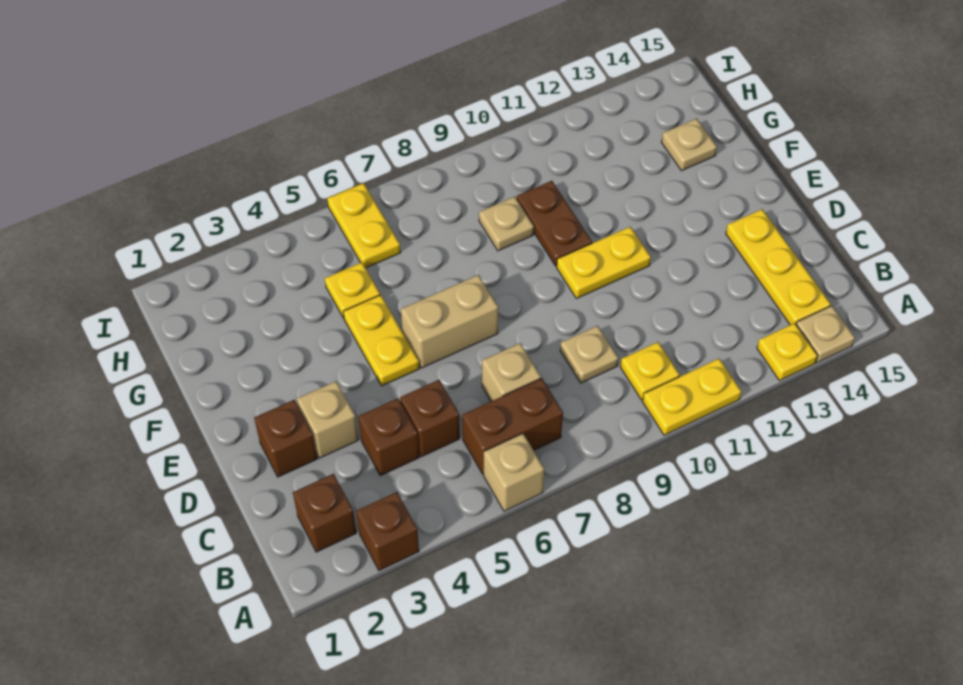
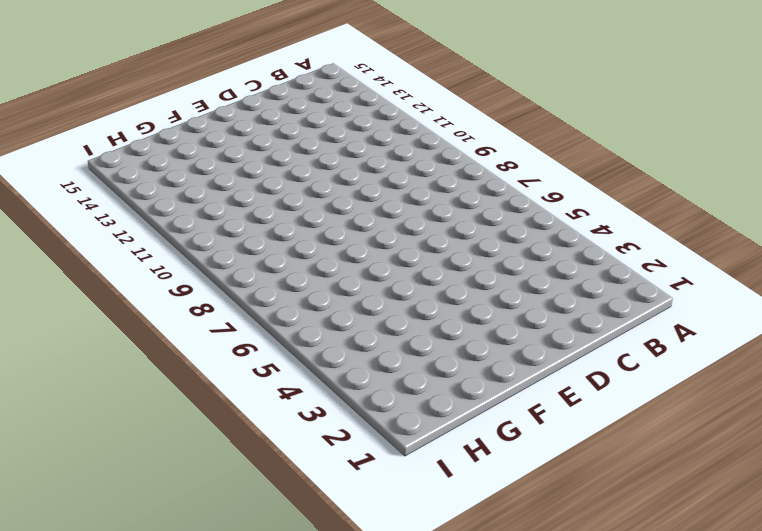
none -> brown brick A3 level 1
none -> tan brick A6 level 1
none -> yellow plate A10:A11 level 1

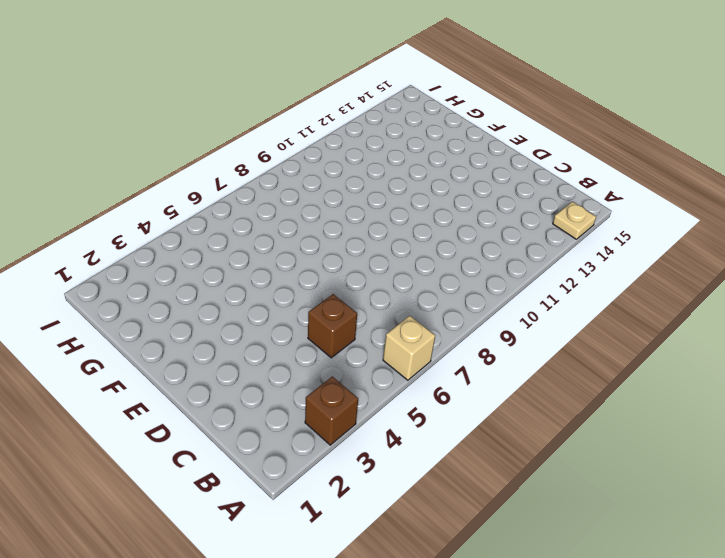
none -> yellow plate A10:A11 level 1
none -> yellow plate A13 level 1
none -> brown brick B2 level 1

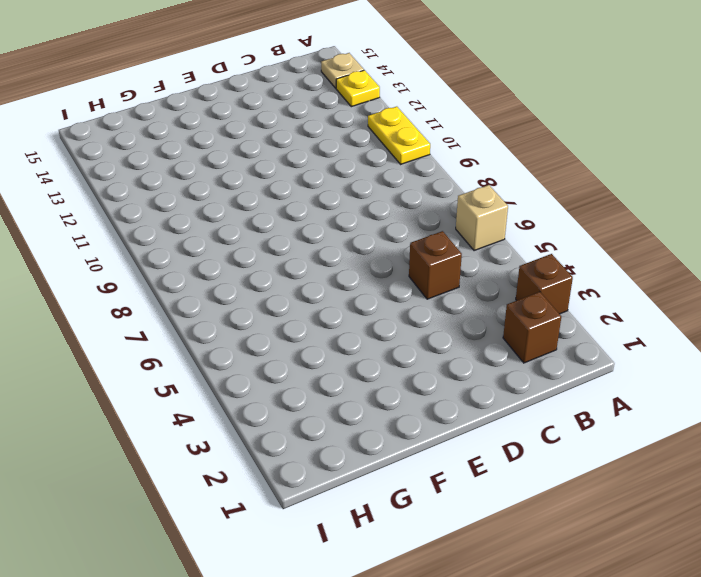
none -> brown brick B6:B7 level 1
none -> yellow plate B10 level 1
none -> yellow plate B14:D14 level 1

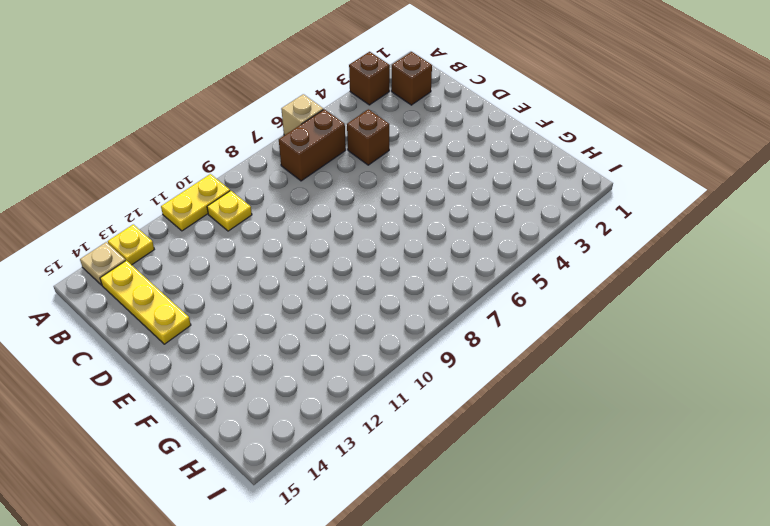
none -> brown brick C4 level 1
none -> tan brick C7 level 1
none -> tan plate C9 level 1

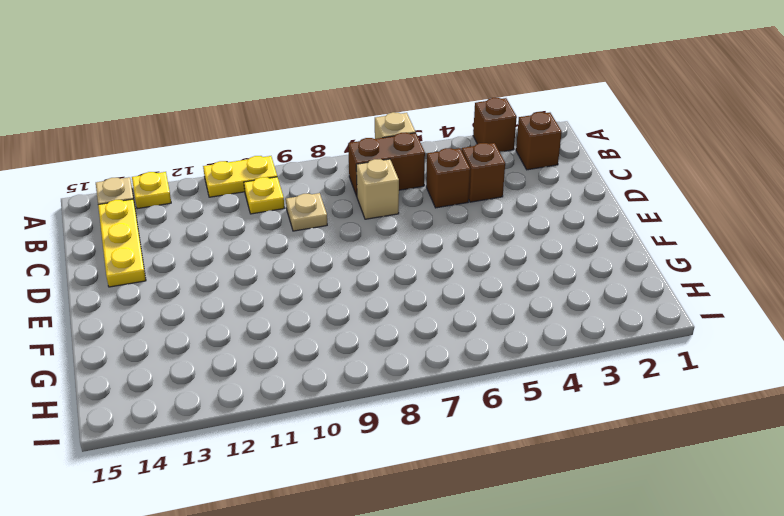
none -> brown brick D2 level 1
none -> tan brick D3 level 1
none -> yellow plate E5:F5 level 1

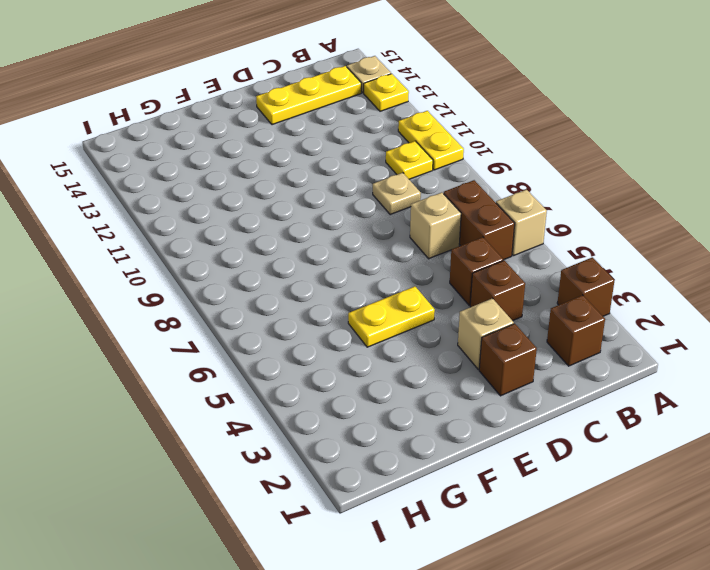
none -> tan brick E6:E7 level 1
none -> yellow plate E10:E11 level 1
none -> brown plate F10:G10 level 1

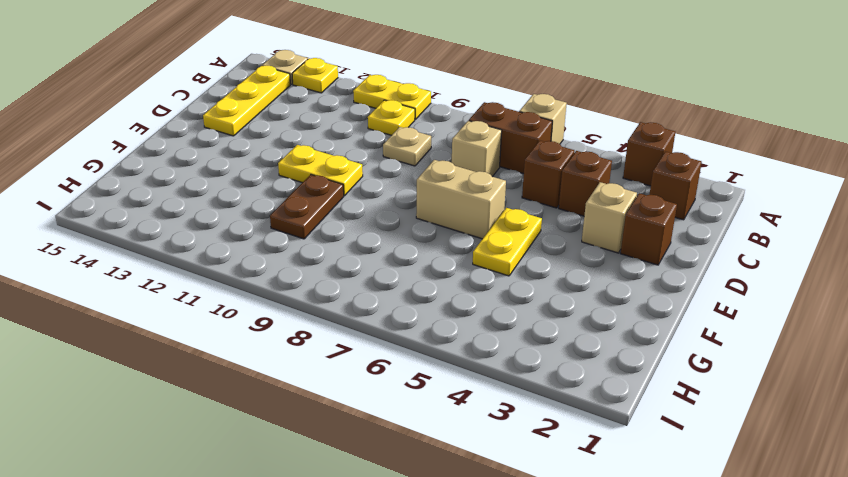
none -> yellow plate G5 level 1
none -> tan plate G9 level 1
none -> tan plate G14 level 1

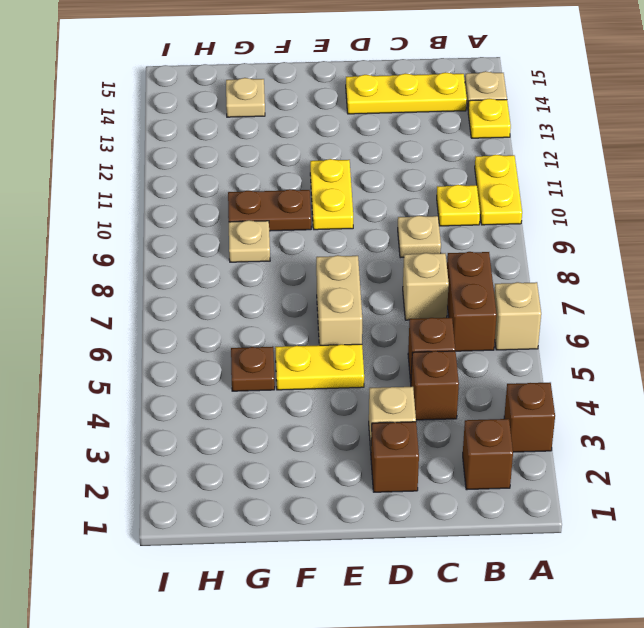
brown plate G5 level 1 -> yellow plate G5 level 1
none -> yellow plate H6:I6 level 1

